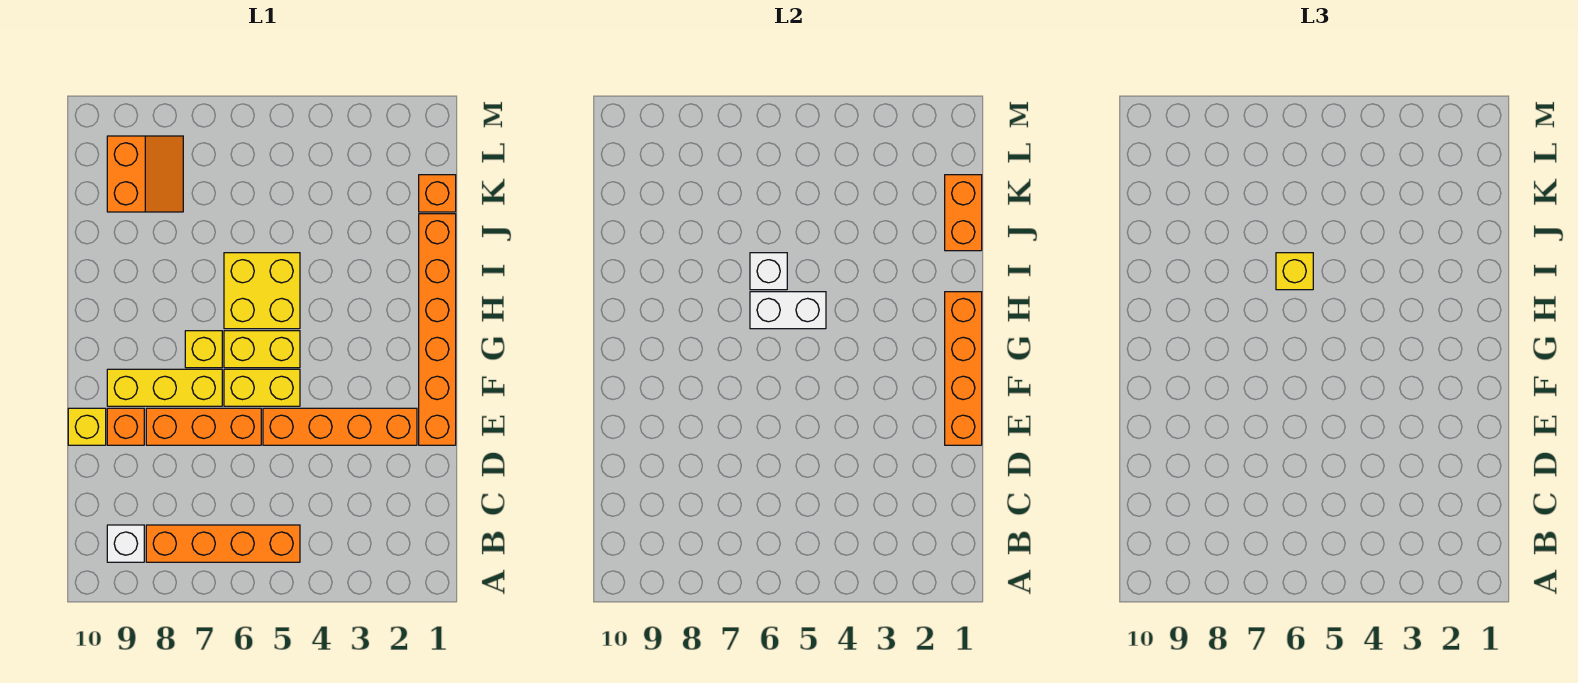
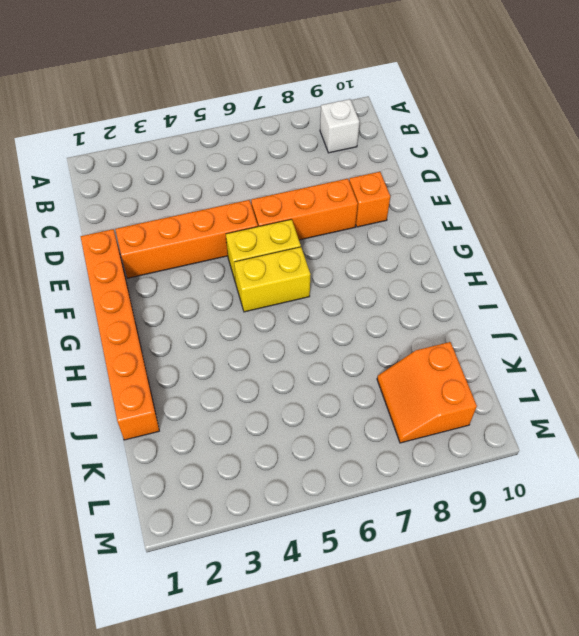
none -> orange brick B5:B8 level 1
none -> yellow brick E10 level 1
none -> yellow brick F7:F9 level 1

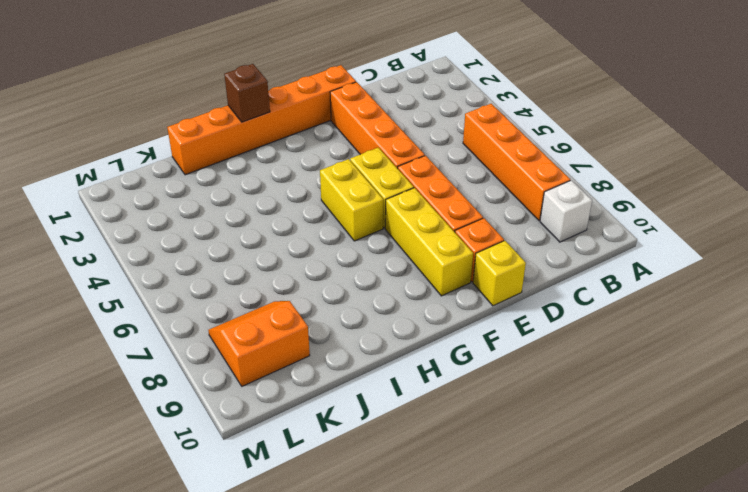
brown brick H1 level 2 -> orange brick E1:H1 level 2
none -> yellow brick G7 level 1
none -> yellow brick H5:I6 level 1
none -> orange brick K1 level 1

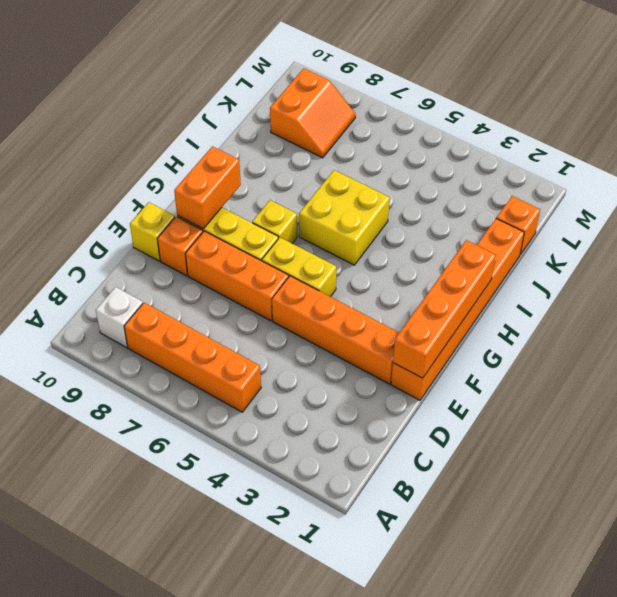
orange brick F9:G9 level 2 -> orange brick J1:K1 level 2
none -> yellow brick G5:G6 level 1
none -> white brick H5:H6 level 2
none -> white brick I6 level 2

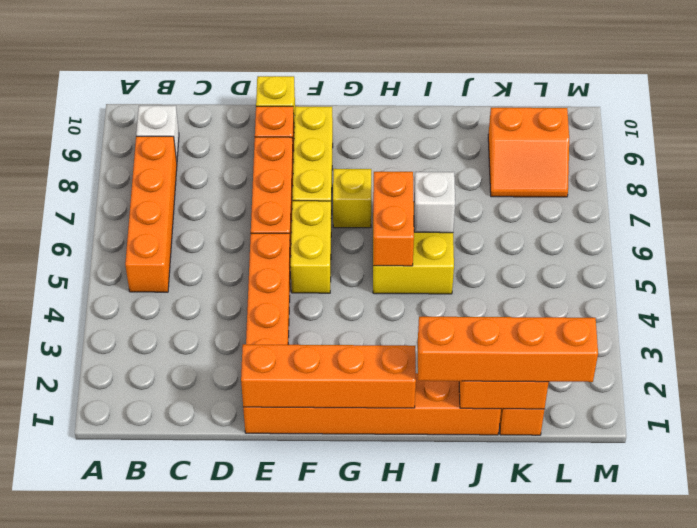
orange brick H5:H6 level 2 -> white brick H5:H6 level 2
orange brick I1:L1 level 3 -> none
none -> yellow brick G5:G6 level 1
none -> yellow brick I6 level 3

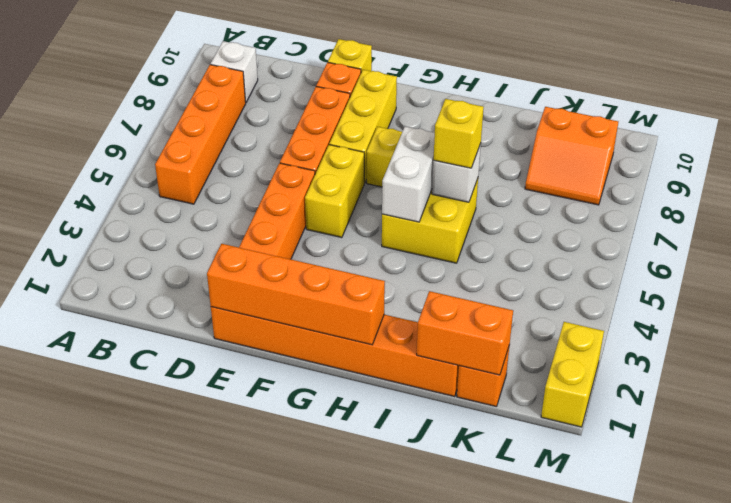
yellow brick M1:M2 level 1 -> yellow brick G5:G6 level 1

